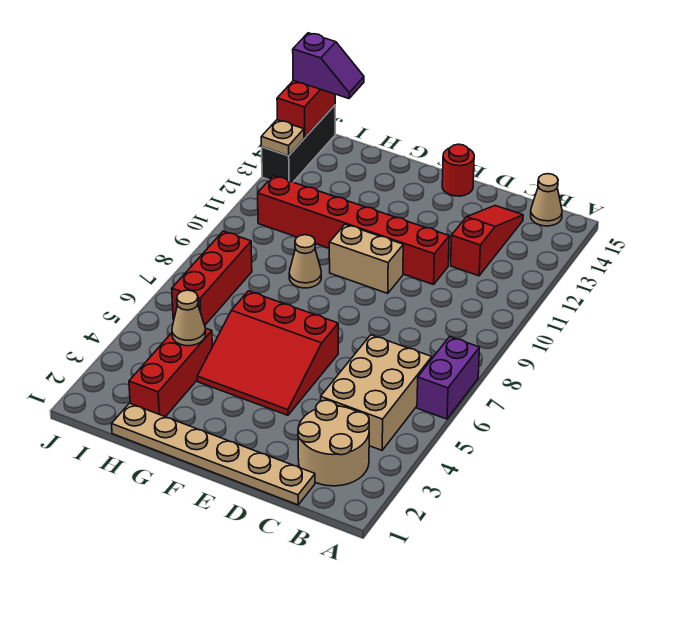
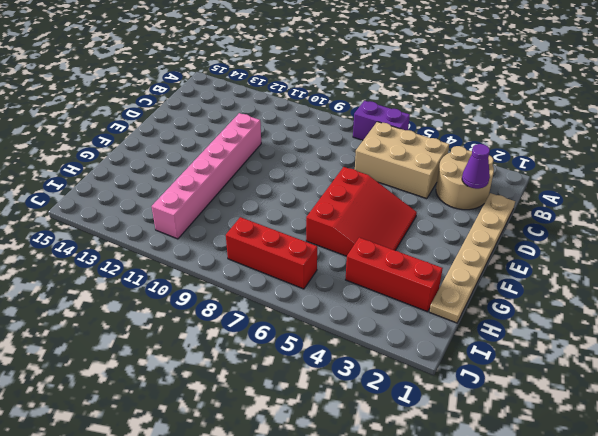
purple cone C2 level 2 -> none
pink brick D11:I11 level 1 -> red brick D11:I11 level 1
none -> tan cone B15 level 1
none -> red slope C12:C14 level 1 top 12
none -> tan brick E10:F10 level 1

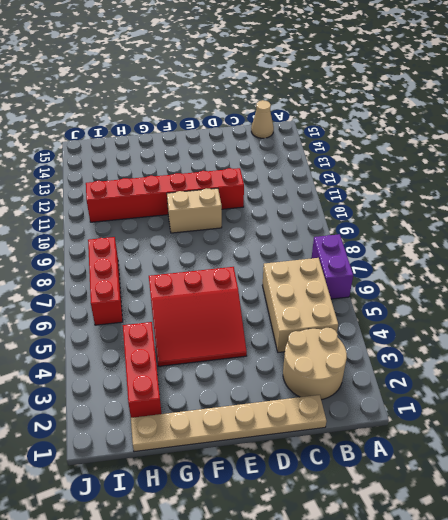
none -> red slope C12:C14 level 1 top 12
none -> red round brick E15 level 1
none -> tan cone G9 level 1

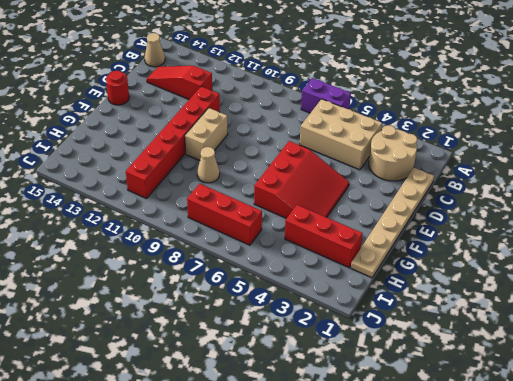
none -> black brick J13:J15 level 1
none -> tan cone H4 level 2
none -> tan plate J13 level 2

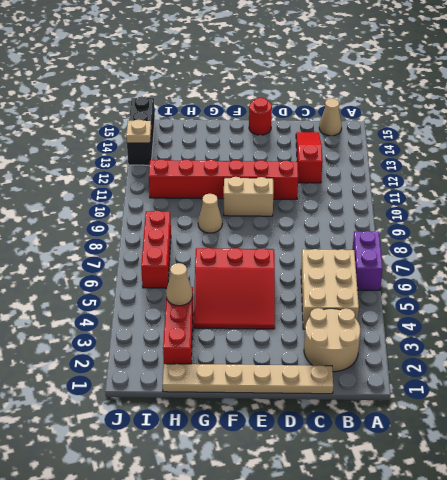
none -> red brick J14:J15 level 2
none -> purple slope I15:J15 level 3 top J

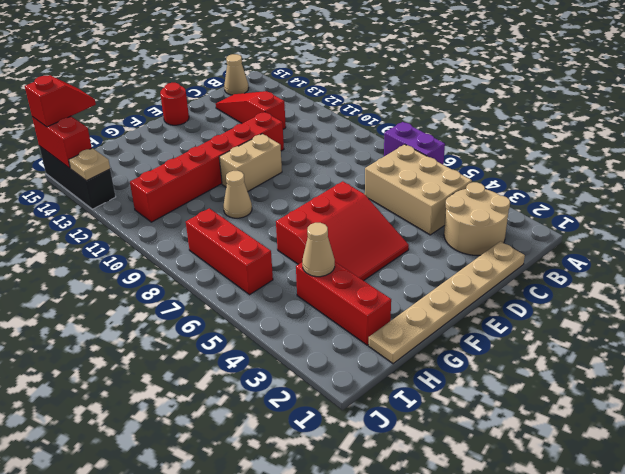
red slope I15:J15 level 3 top J -> purple slope I15:J15 level 3 top J

